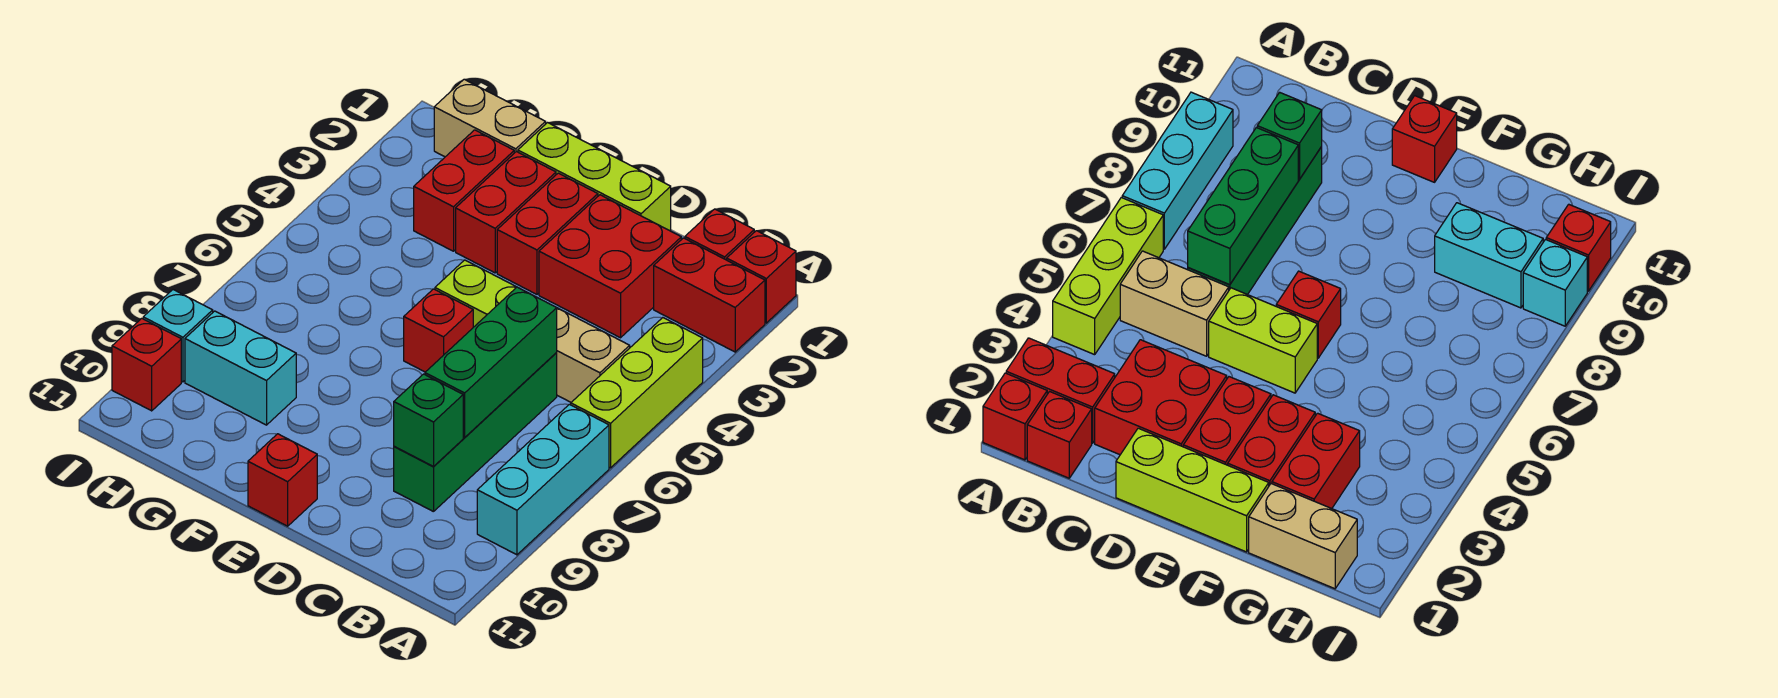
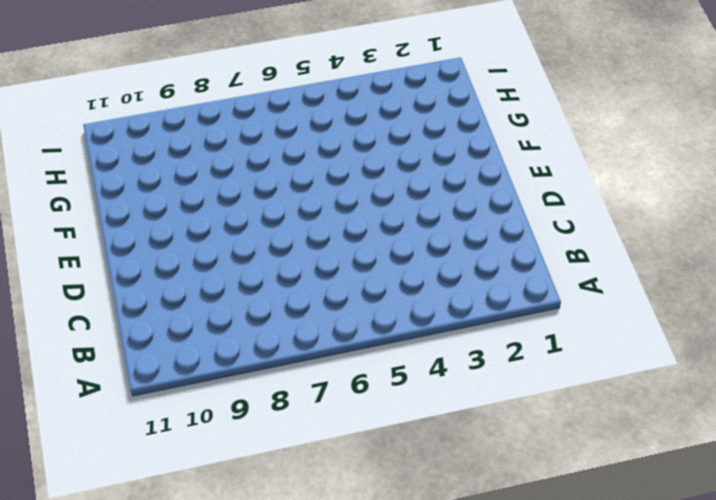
none -> red brick A1 level 1
none -> red brick A2:B2 level 1
none -> lime brick A4:A6 level 1

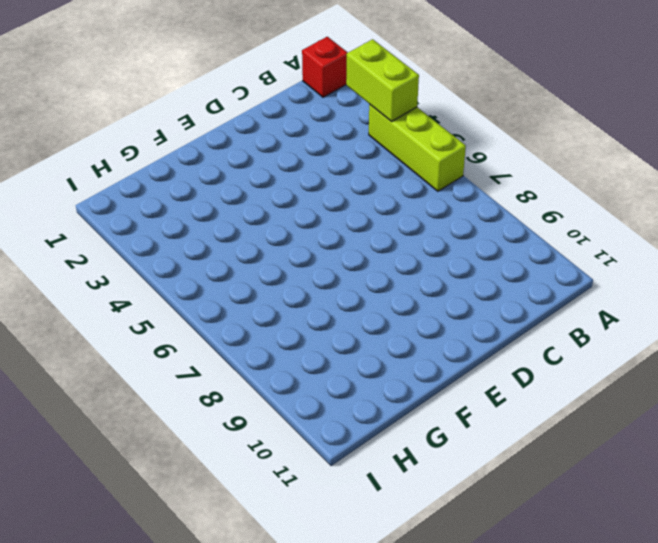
lime brick A3:A4 level 2 -> lime brick D5:E5 level 1
none -> red brick A2:B2 level 1
none -> cyan brick A7:A9 level 1
none -> red brick B1 level 1

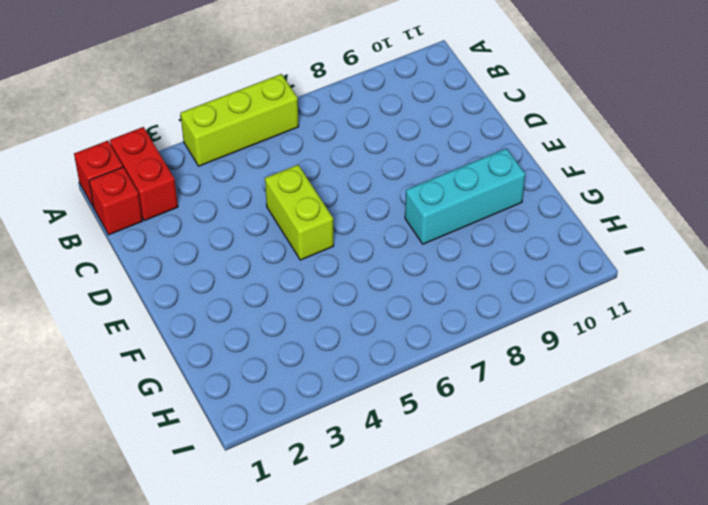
cyan brick F8:F10 level 1 -> cyan brick A7:A9 level 1
none -> tan brick B5:C5 level 1
none -> red brick C2:D3 level 1
none -> green brick C6:C9 level 1

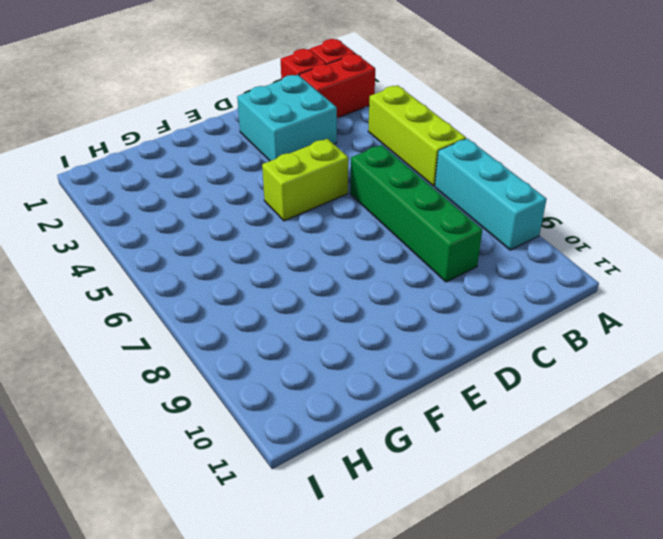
cyan brick C2:D3 level 1 -> red brick C2:D3 level 1
none -> tan brick B5:C5 level 1
none -> lime brick D1:F1 level 1
none -> red brick E2:E3 level 1

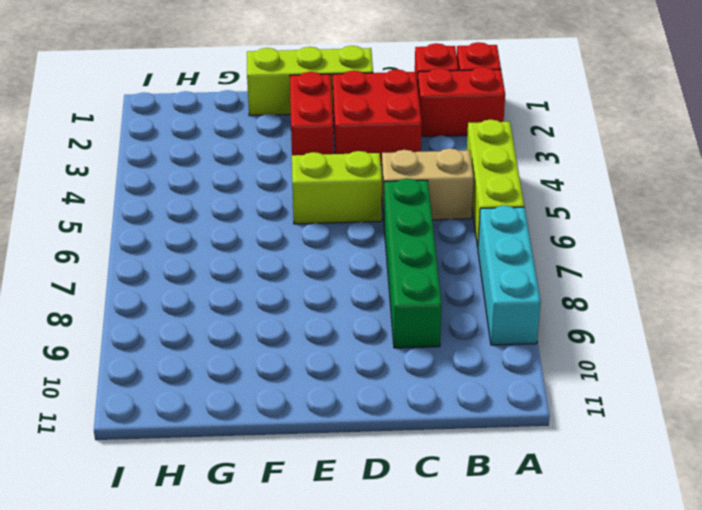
none -> red brick E6 level 1
none -> red brick E11 level 1
none -> red brick F2:F3 level 1

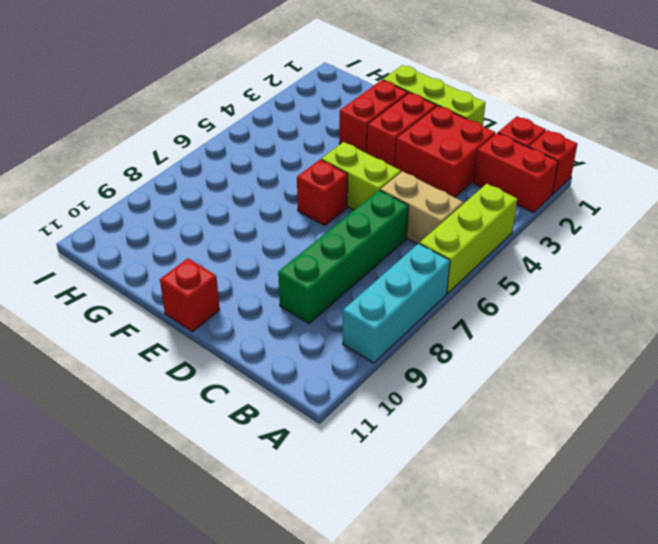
none -> tan brick G1:H1 level 1
none -> red brick G2:G3 level 1
none -> cyan brick G9:H9 level 1

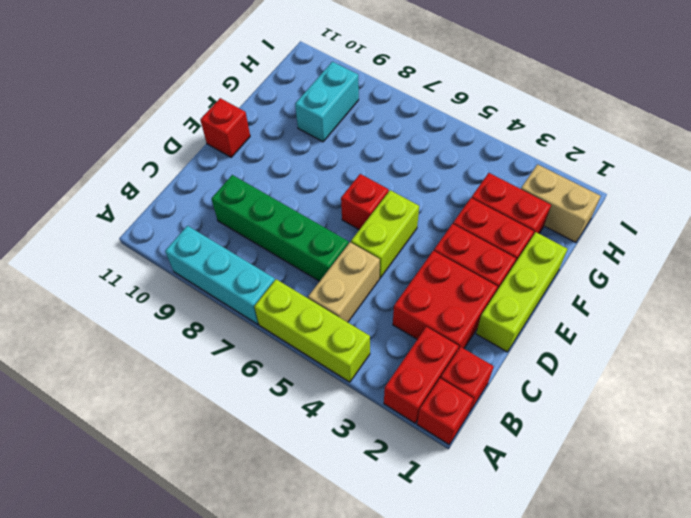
tan brick H1:H2 level 1 -> tan brick G1:H1 level 1
none -> cyan brick I9 level 1
none -> red brick I10 level 1
none -> green brick C6:C8 level 2

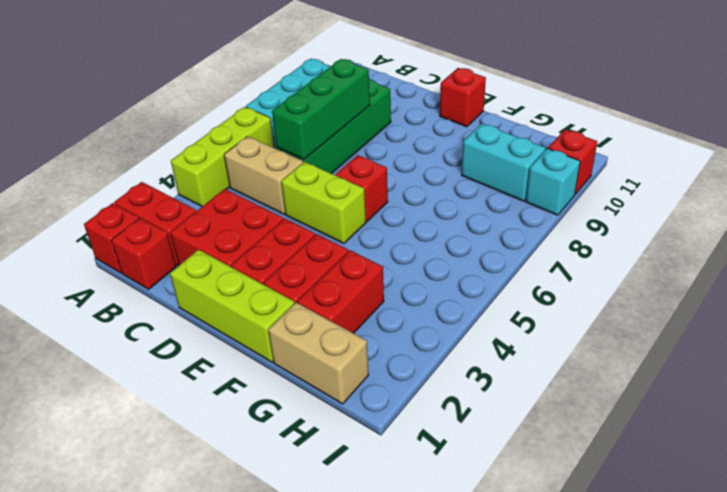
none -> green brick C9 level 2

